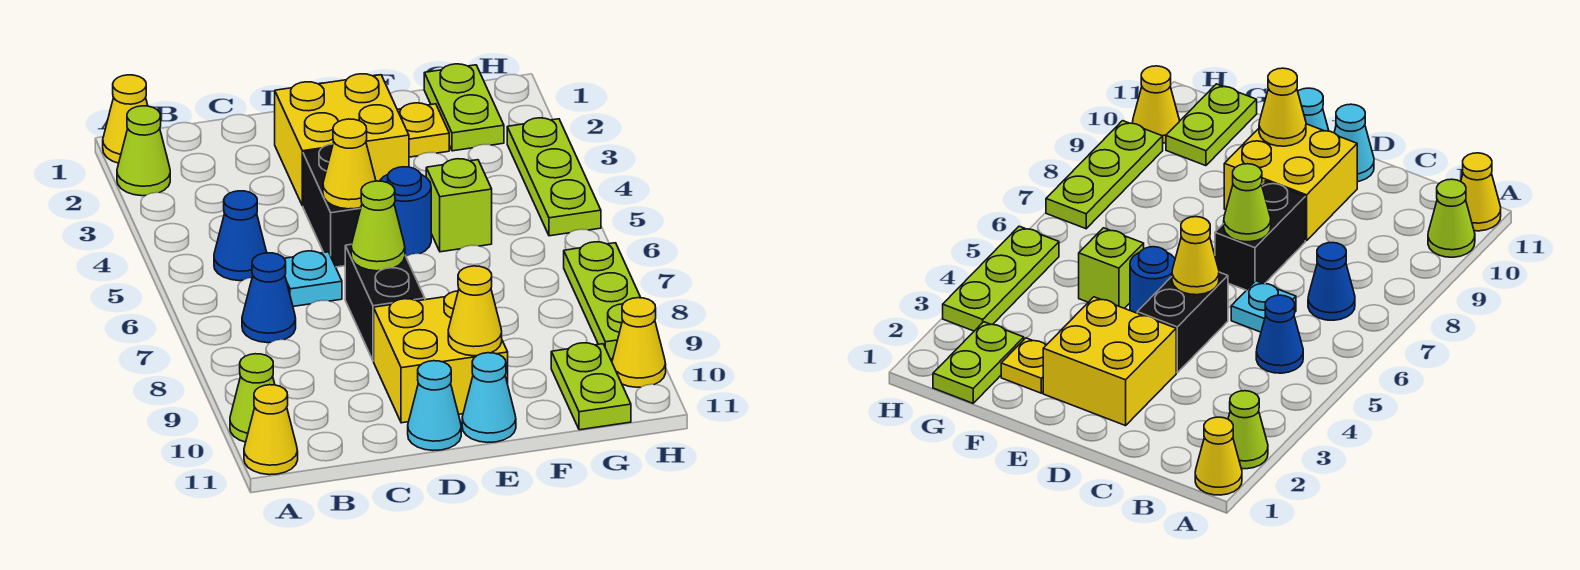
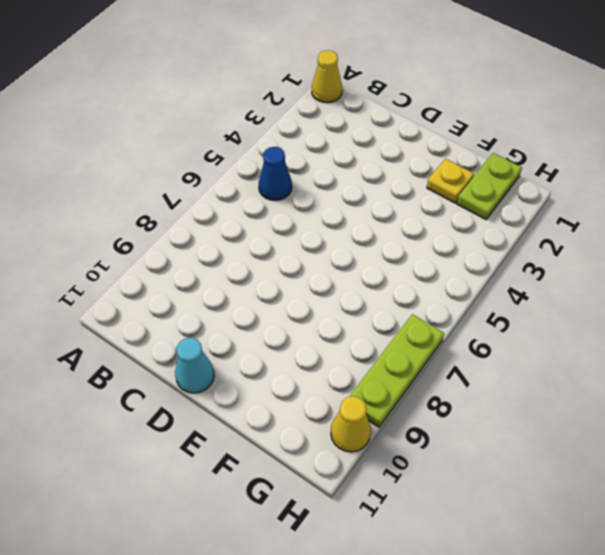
none -> lime cone A2 level 1
none -> lime cone A10 level 1
none -> yellow cone A11 level 1

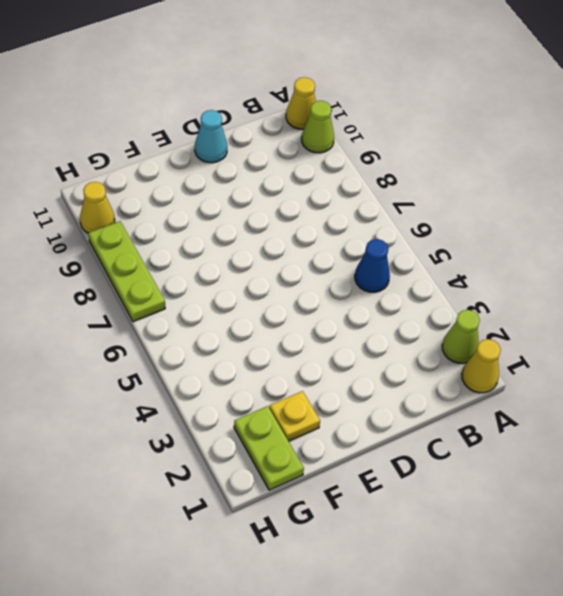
none -> blue cone B7 level 1
none -> cyan plate C6 level 1
none -> yellow brick D2:E3 level 1

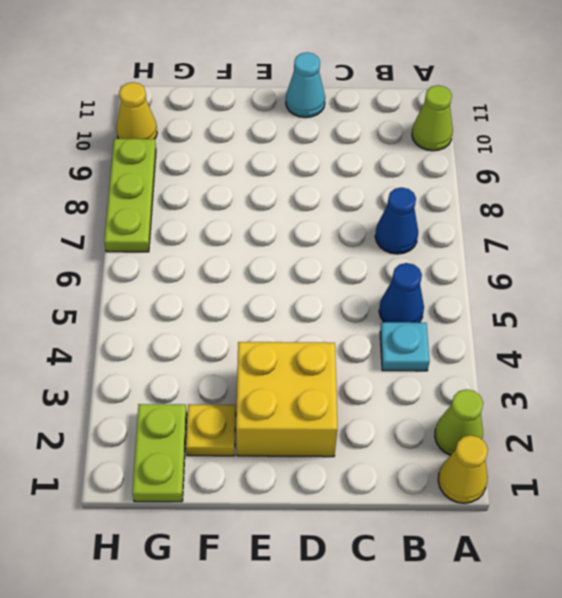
cyan plate B4 level 1 -> cyan plate C6 level 1
none -> yellow cone A11 level 1
none -> black brick D4:D5 level 1
none -> black brick D7:D8 level 1

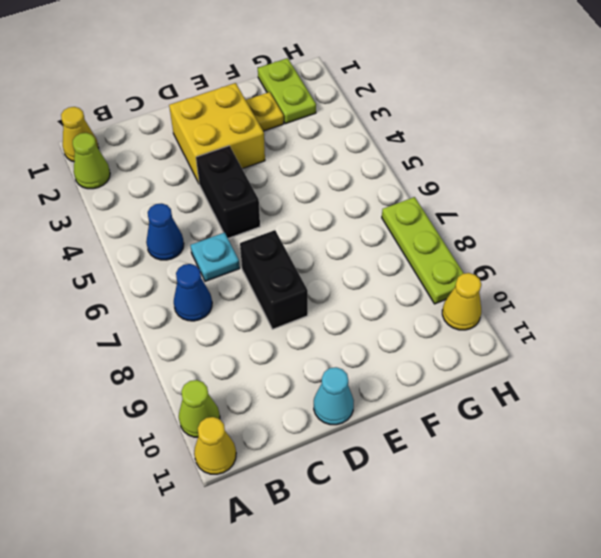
none -> yellow brick D9:E10 level 1
none -> blue round brick E5 level 1
none -> cyan cone E11 level 1

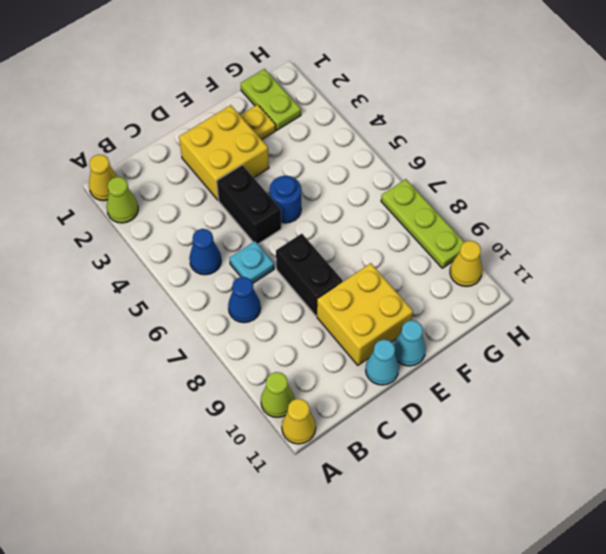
none -> lime brick F5 level 1
none -> lime plate G10:G11 level 1
none -> lime plate H3:H5 level 1

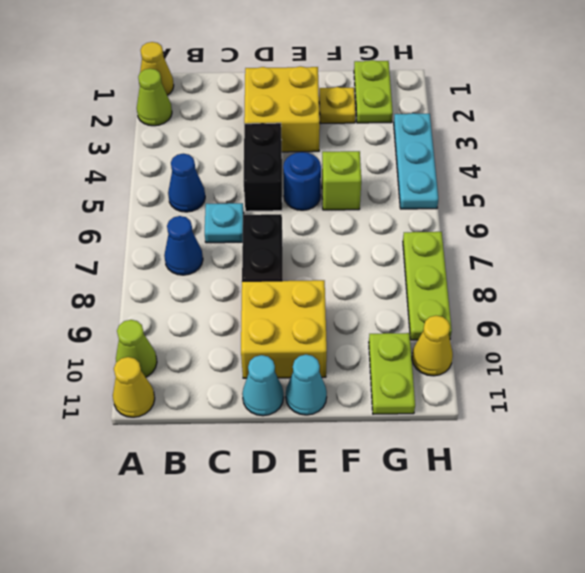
cyan plate H3:H5 level 1 -> lime plate H3:H5 level 1
none -> yellow cone D5 level 2
none -> lime cone D7 level 2
none -> yellow cone E10 level 2

